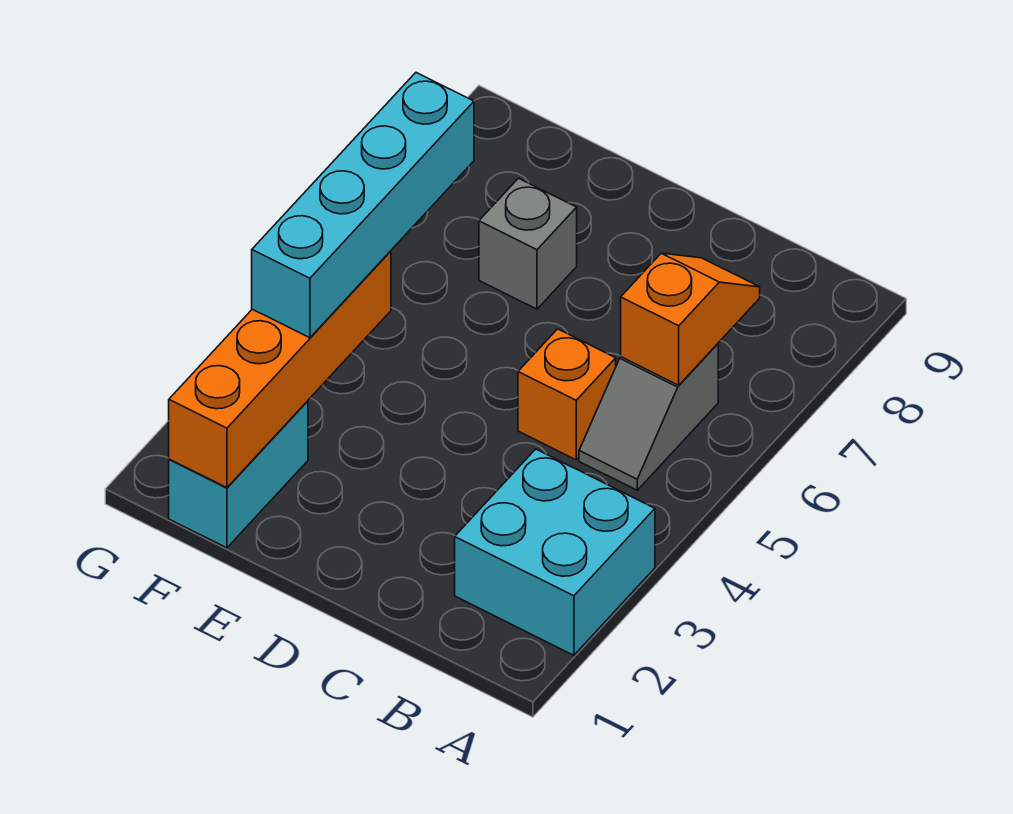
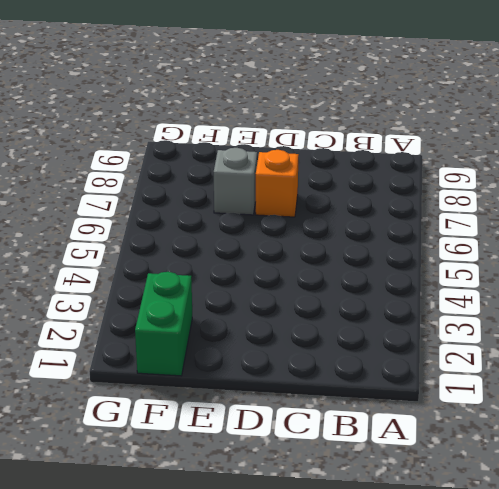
orange brick D7 level 1 -> orange brick C5 level 1
green brick F1:F2 level 1 -> cyan brick F1:F2 level 1
none -> cyan brick A2:B3 level 1
none -> grey slope B5:B6 level 1 top 6

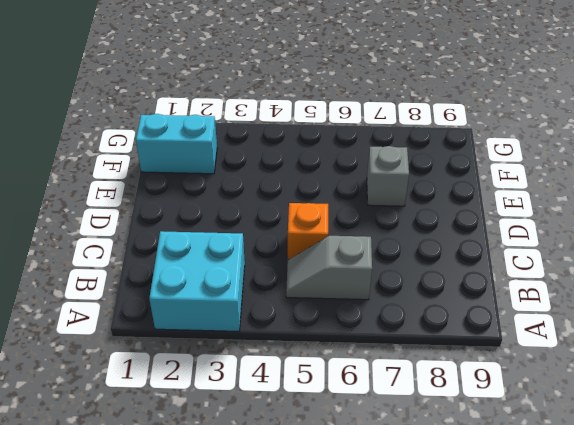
none -> orange slope B6:B7 level 2 top 6
none -> orange brick F1:F4 level 2

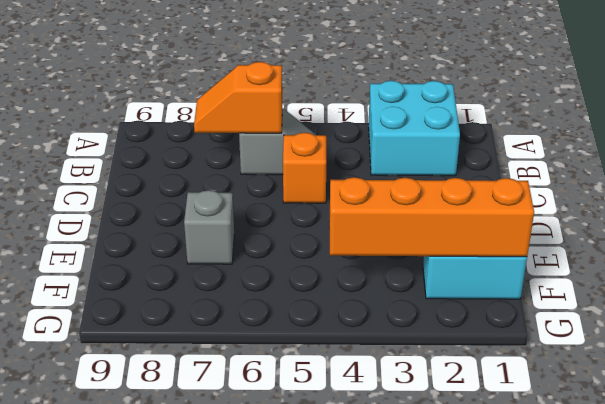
none -> cyan brick F3:F6 level 3

